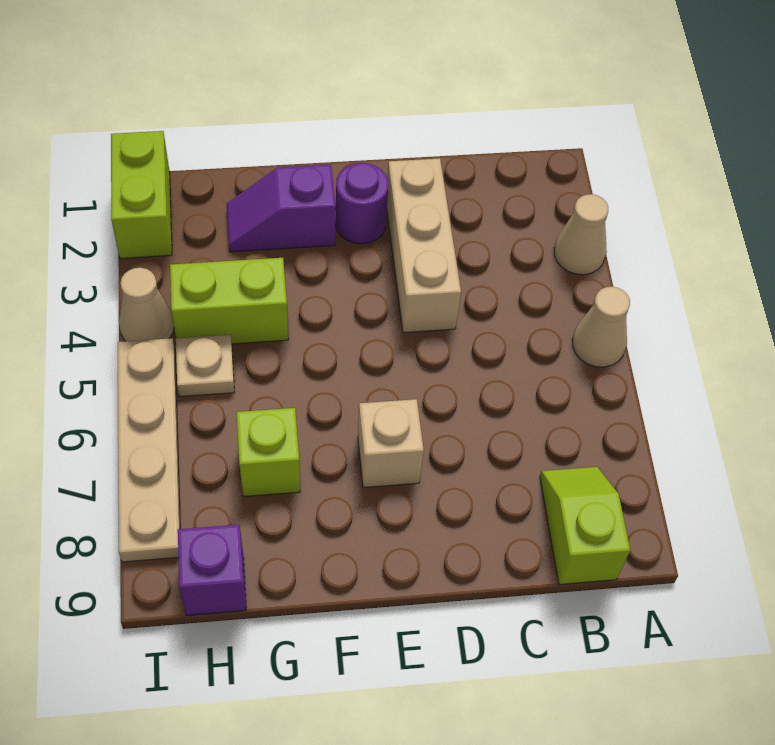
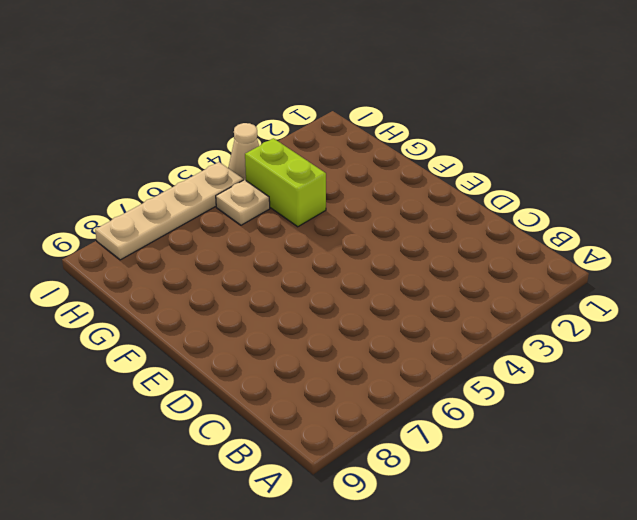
none -> tan cone A3 level 1
none -> tan cone A5 level 1
none -> lime slope B8:B9 level 1 top 9

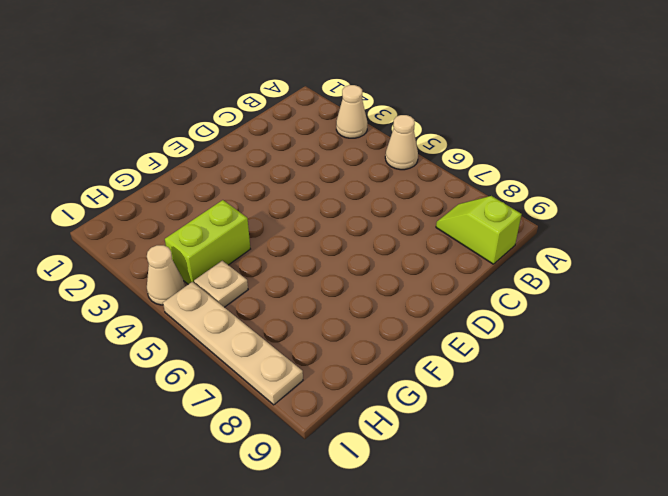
none -> tan brick D2:D4 level 1
none -> purple round brick E2 level 1
none -> tan brick E7 level 1

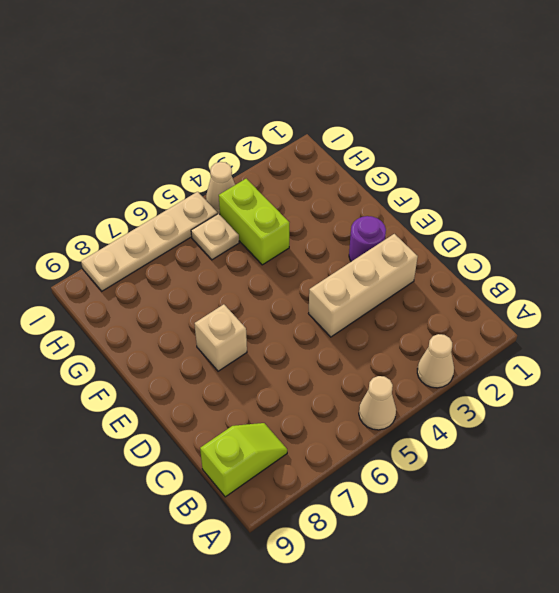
none -> purple slope F2:G2 level 1 top F
none -> lime brick G7 level 1
none -> purple brick H9 level 1

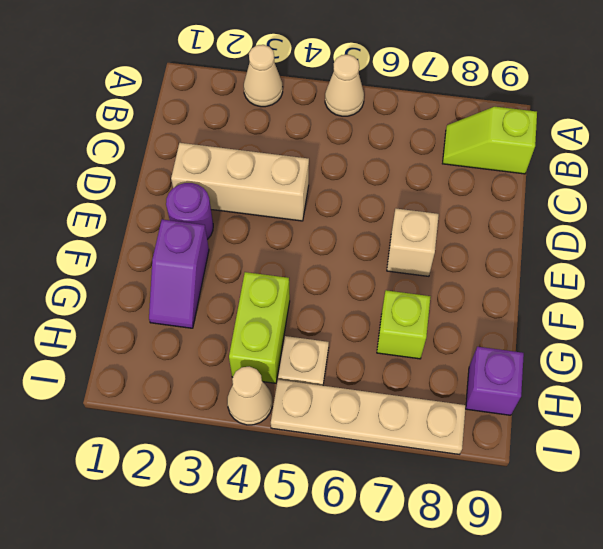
none -> lime brick I1:I2 level 1

